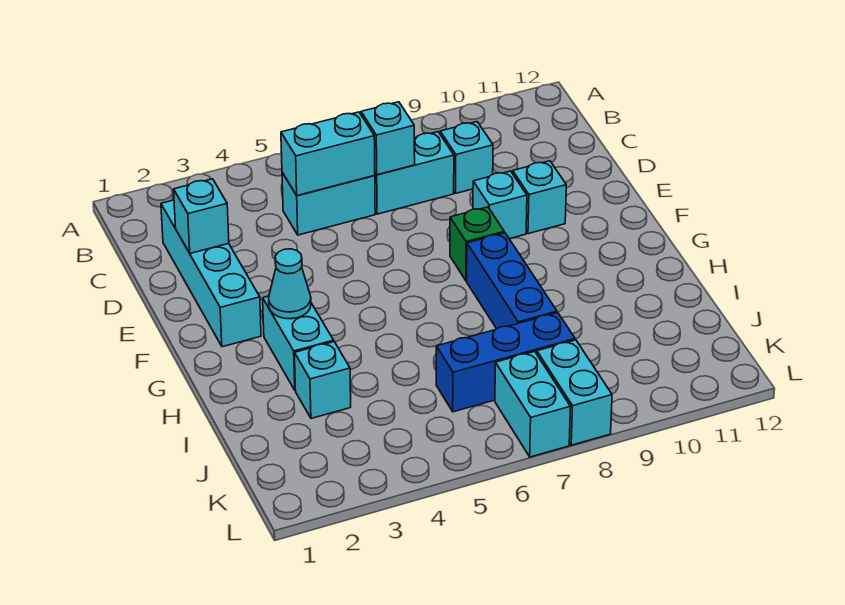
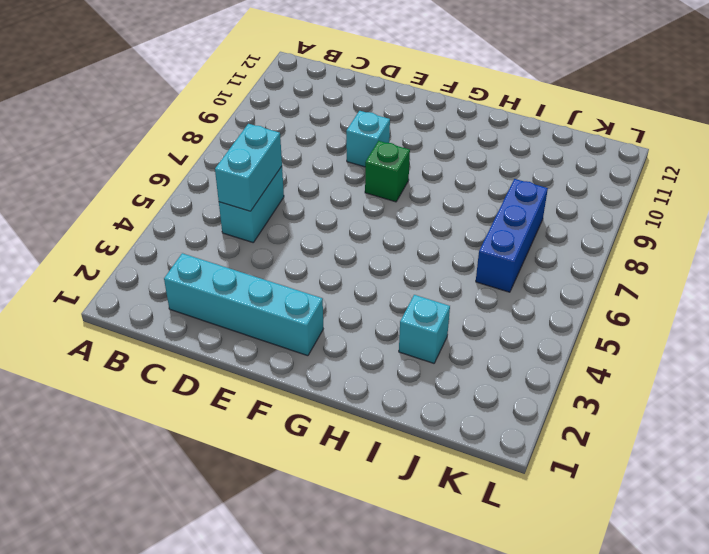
none -> cyan brick C7:C8 level 1
none -> cyan brick C9 level 1
none -> cyan brick E10 level 1

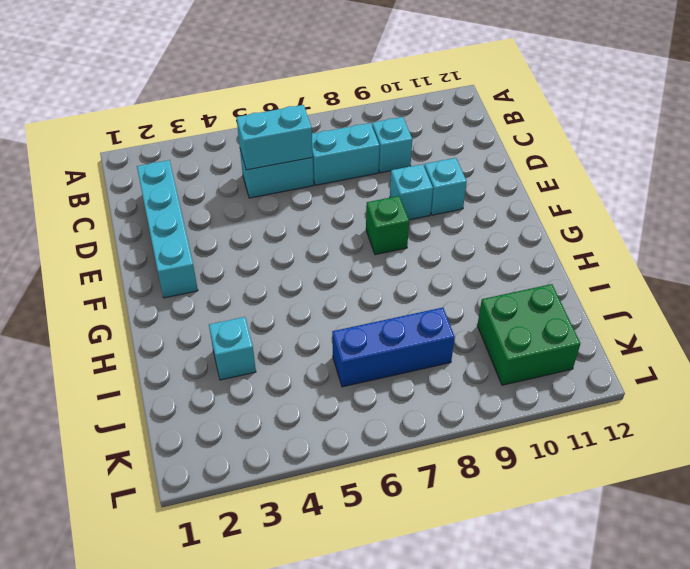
green brick J10:K11 level 1 -> none
none -> cyan brick G3:H3 level 1
none -> blue brick G8:I8 level 1
none -> cyan brick K7:L7 level 1

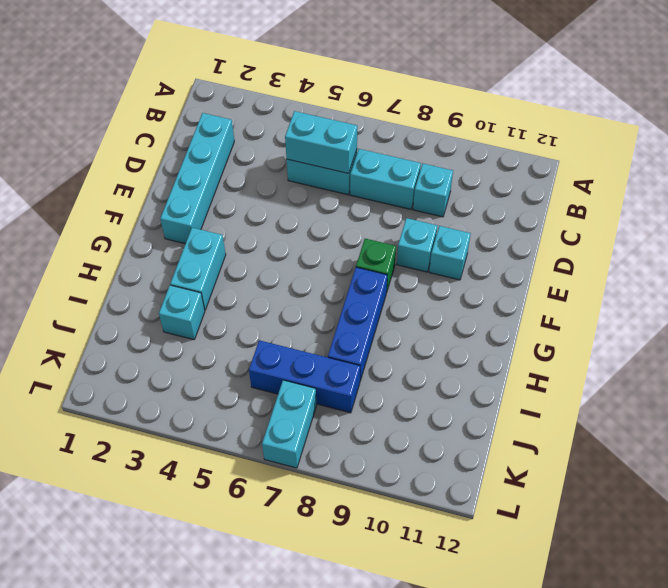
none -> cyan brick K8:L8 level 1
none -> cyan brick C7 level 2
none -> cyan brick D2 level 2

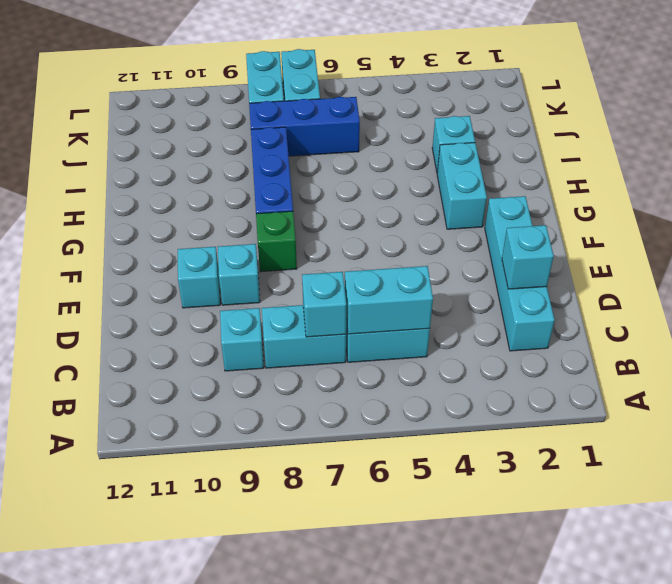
none -> cyan cone G3 level 2

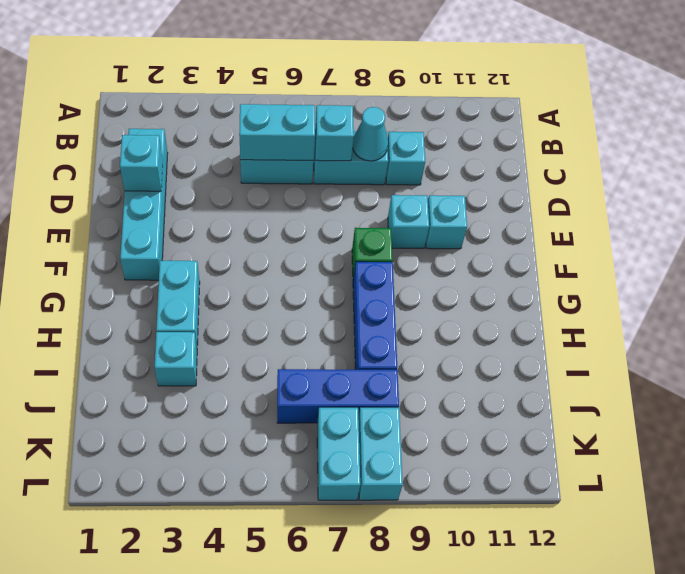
cyan cone C8 level 2 -> cyan cone G3 level 2

